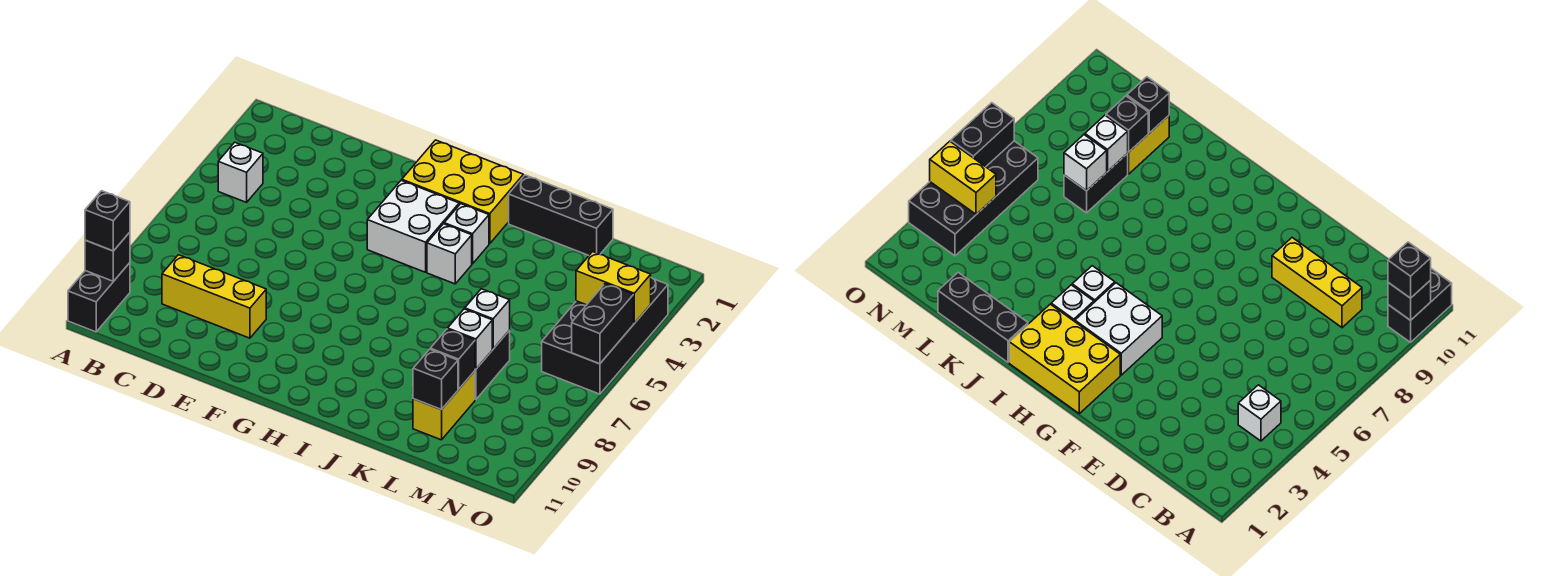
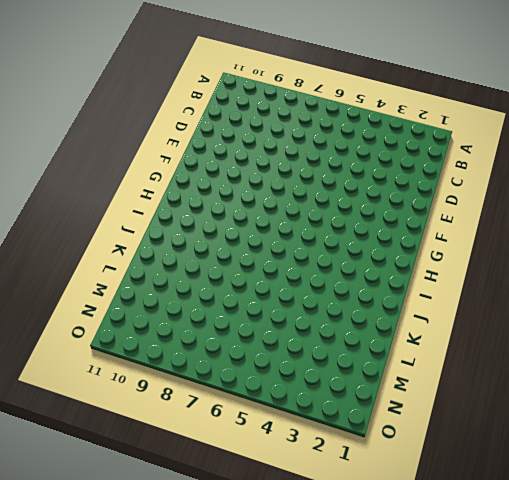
none -> black brick A10:A11 level 1
none -> white brick B4 level 1
none -> yellow brick C9:E9 level 1

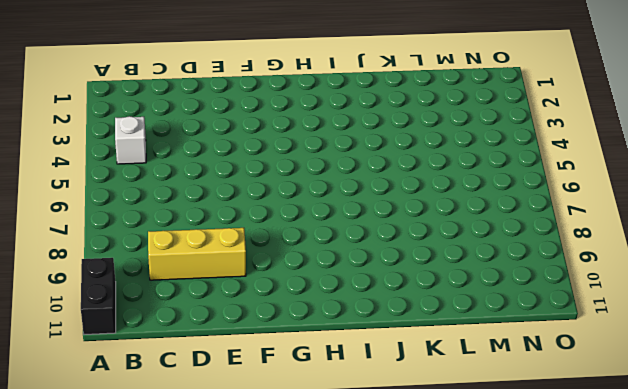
none -> yellow brick G1:I2 level 1
none -> white brick G3:H4 level 1
none -> white brick I3 level 1

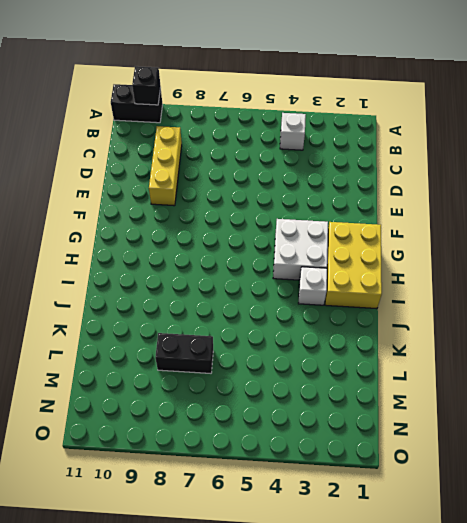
none -> white brick I4 level 1
none -> black brick J1:L1 level 1
none -> yellow brick L9:L10 level 1

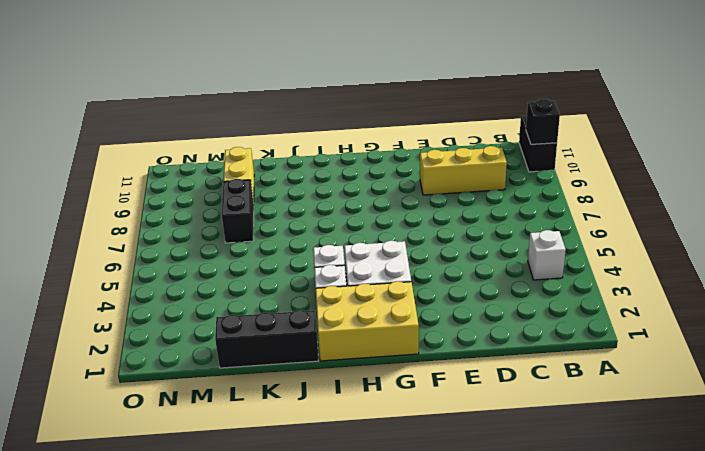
none -> black brick N3:O6 level 1
none -> white brick L7 level 2
none -> white brick L8 level 2

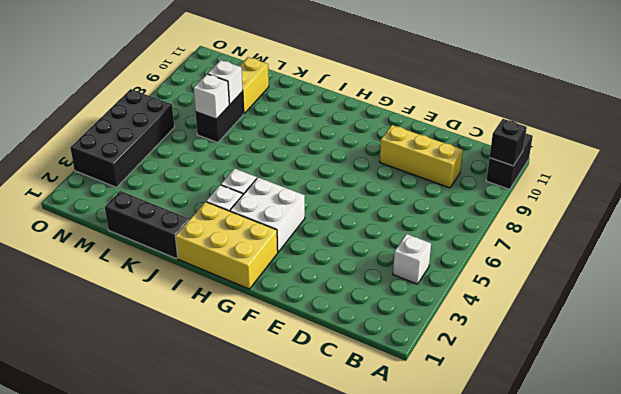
none -> black brick L9 level 2
none -> black brick L10 level 2
none -> yellow brick N4:O4 level 2

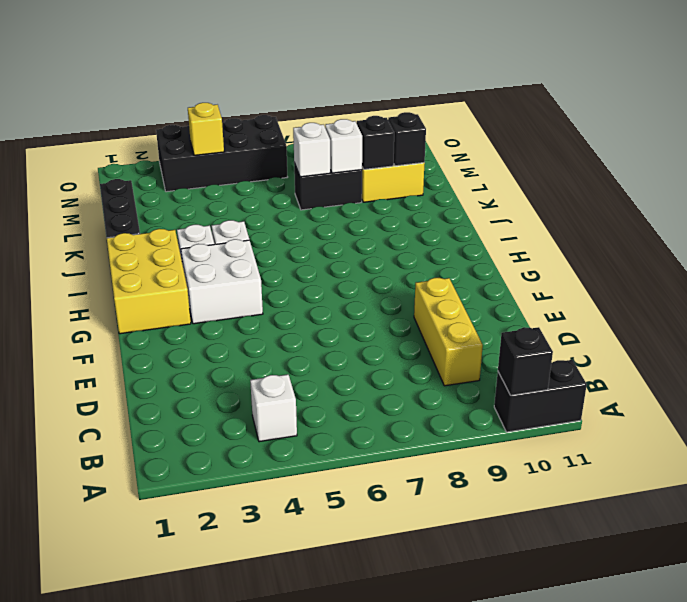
yellow brick N4 level 2 -> yellow brick N4:O4 level 2
none -> black brick O5:O6 level 2
none -> black brick A10 level 3

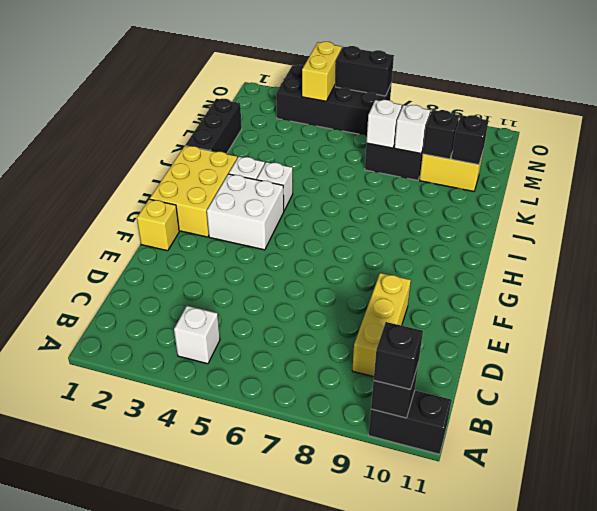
yellow brick F1 level 1 -> none

